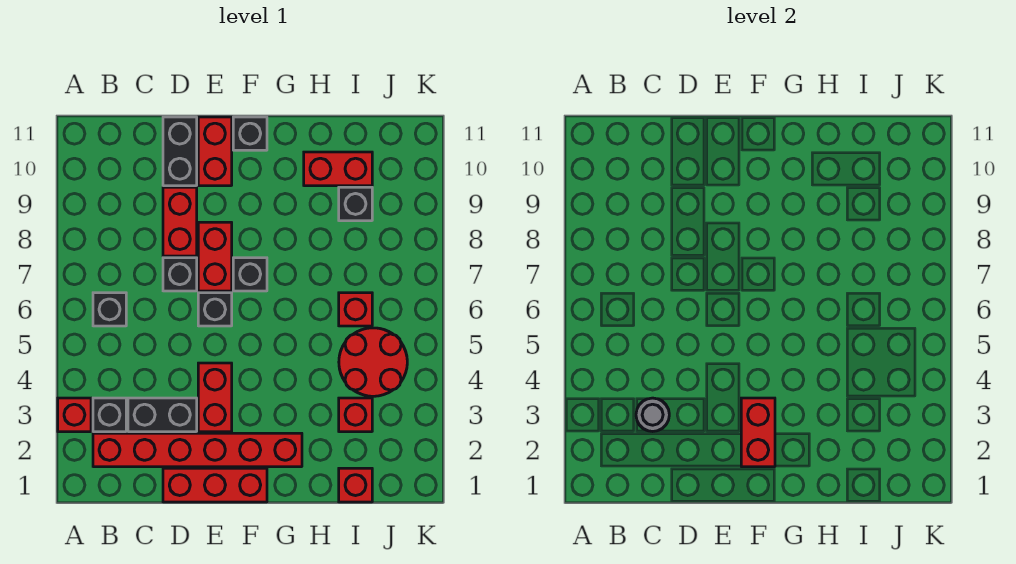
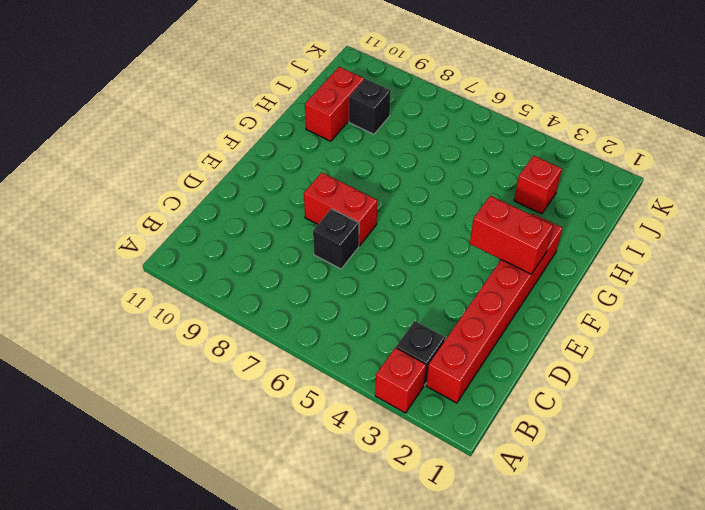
none -> black brick B6 level 1
none -> black brick C3:D3 level 1
none -> red brick D1:F1 level 1

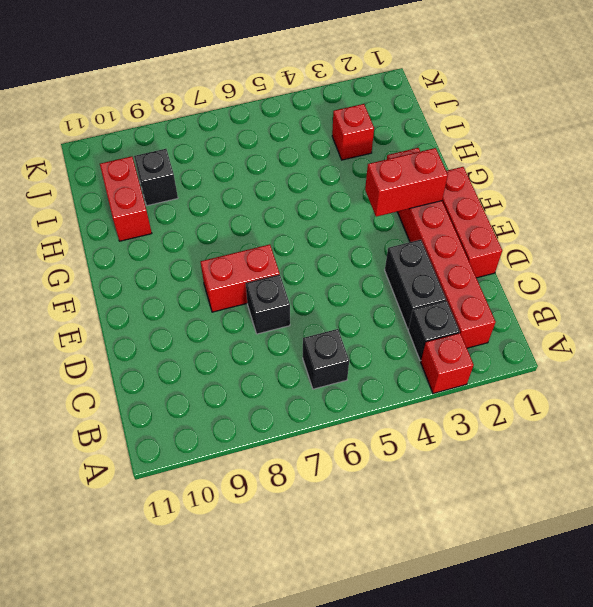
none -> red brick D8:D9 level 1
none -> black brick D10:D11 level 1
none -> red brick E3:E4 level 1

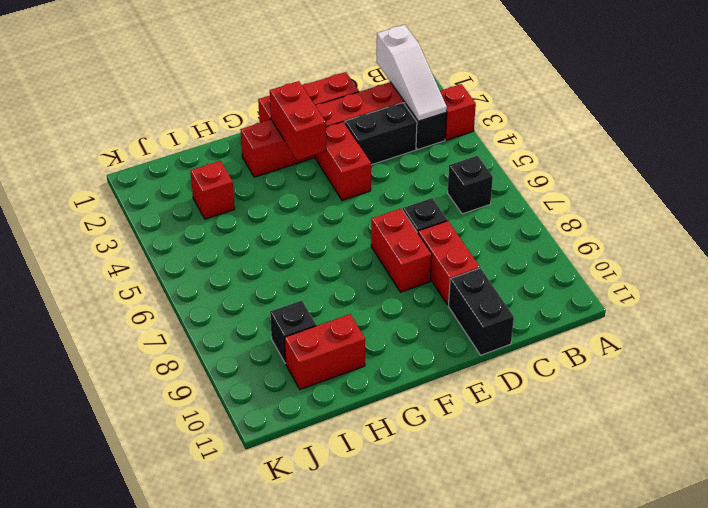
white slope B1:B3 level 2 top 1 -> none
none -> black brick E6 level 1
none -> red brick E10:E11 level 1
none -> black brick F7 level 1

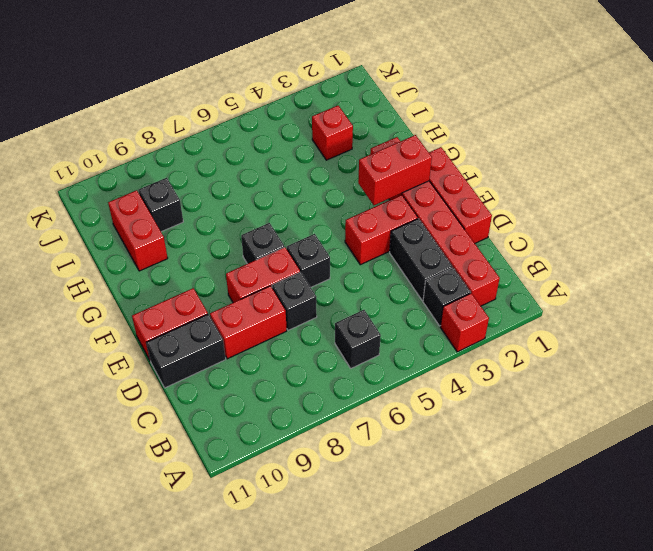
none -> black brick F11 level 1
none -> red brick I1 level 1
none -> red round brick I4:J5 level 1

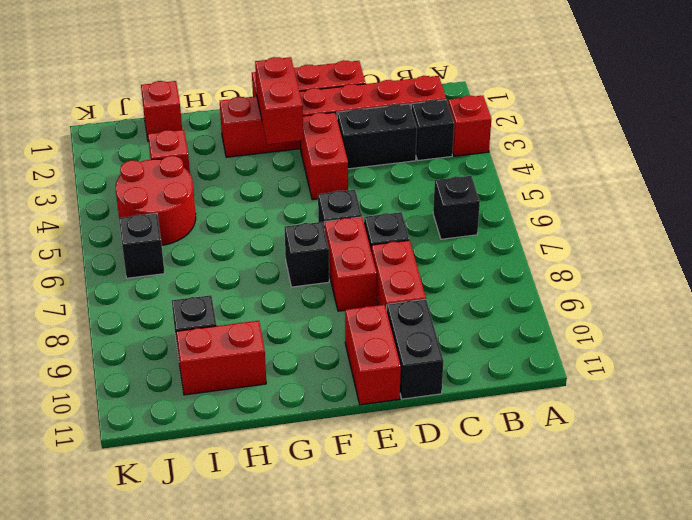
black brick J6 level 1 -> black brick F11 level 1
none -> red brick I6 level 1
none -> grey round brick C3 level 2

